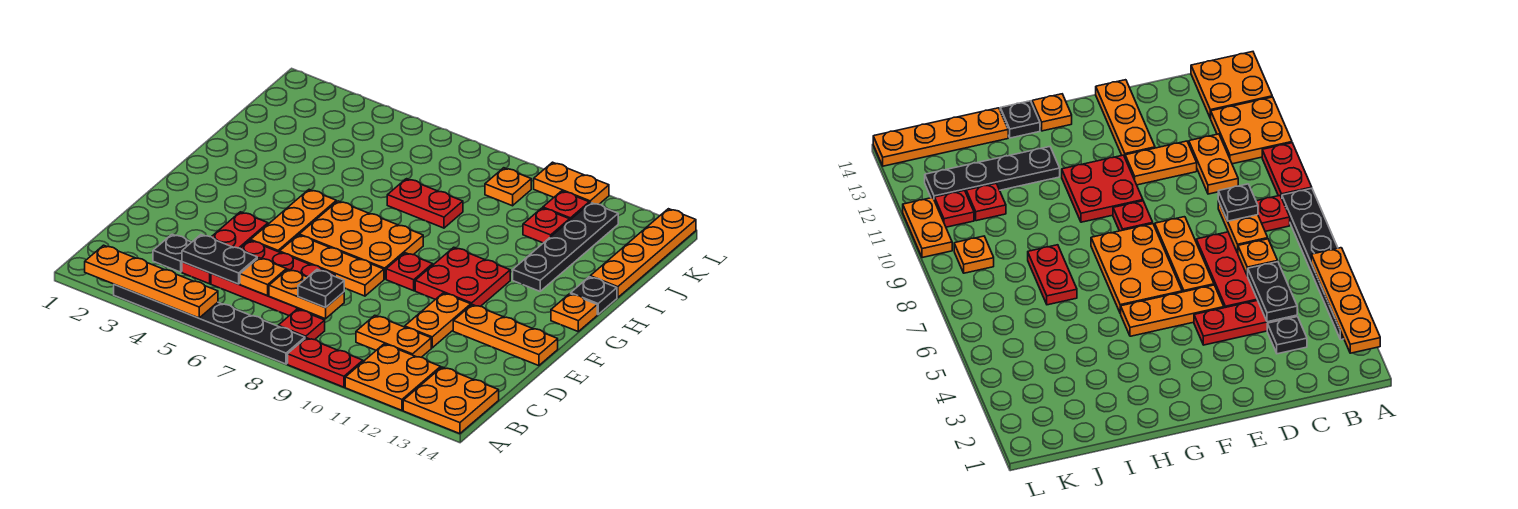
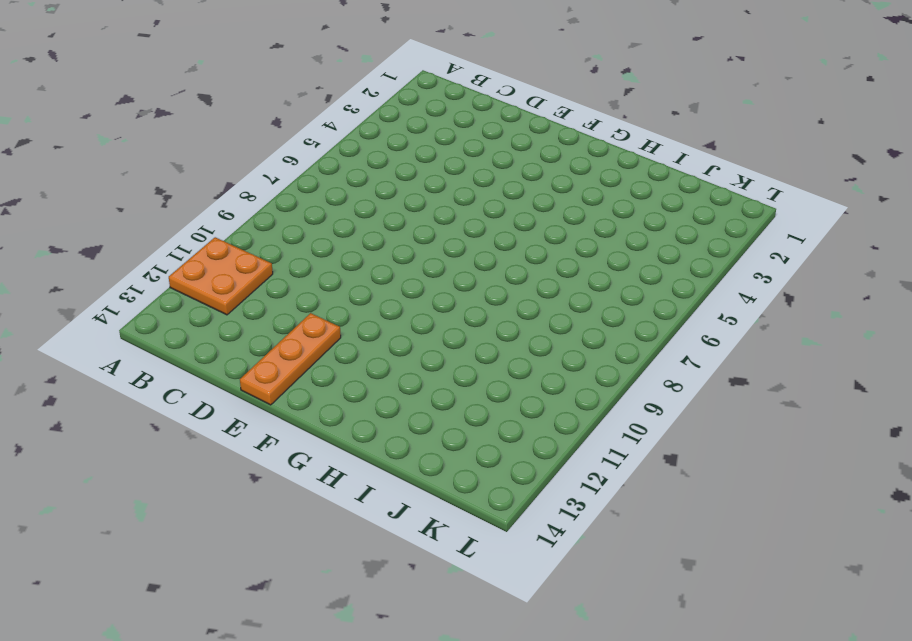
none -> black plate A3:A8 level 1
none -> red plate A9:A10 level 1
none -> orange plate A13:B14 level 1
none -> red plate B8 level 1

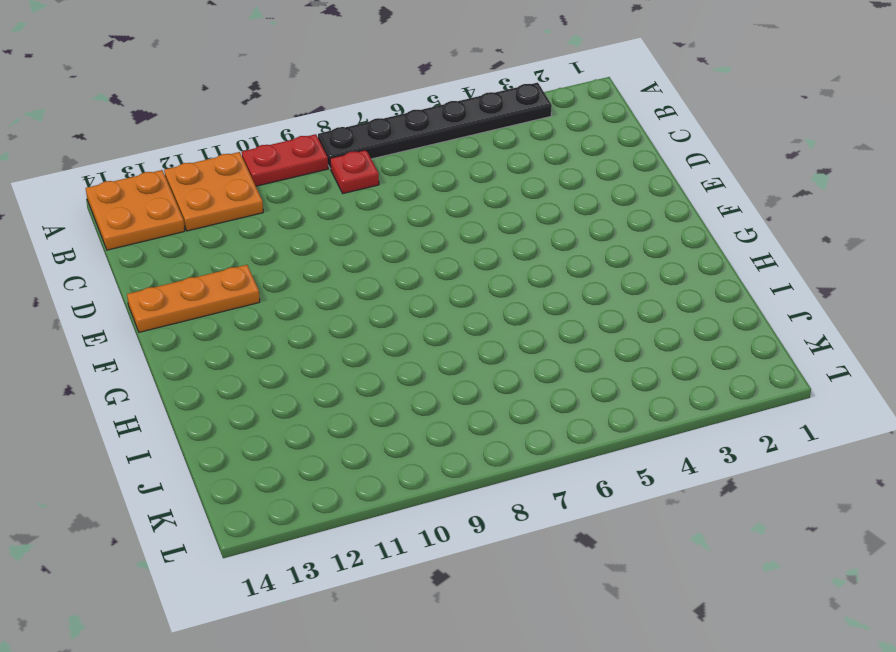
none -> black plate C3 level 1
none -> red plate C4:E4 level 1
none -> red plate C5:D7 level 1
none -> orange plate C10:C11 level 1

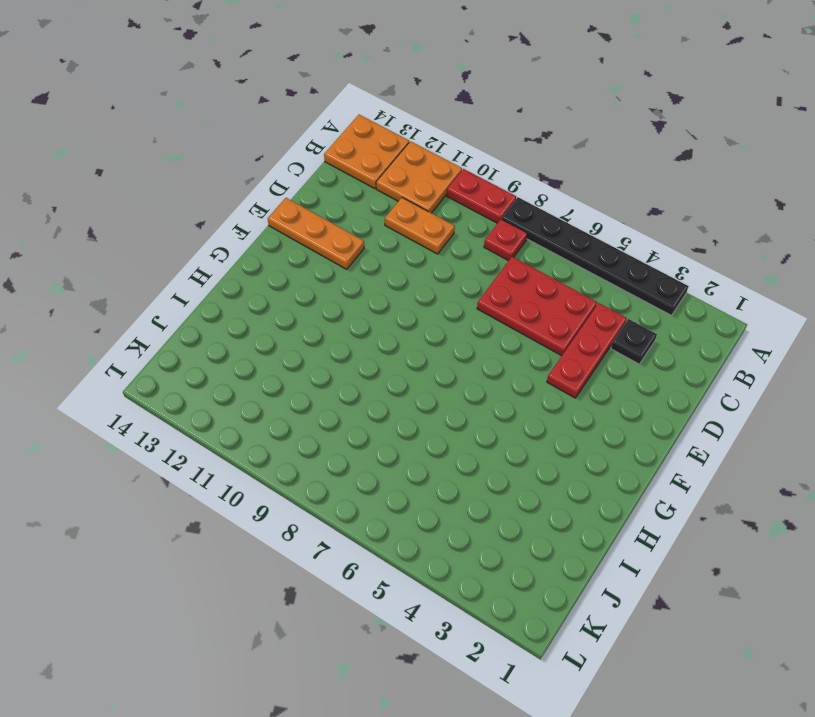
none -> orange plate D11:E11 level 1
none -> orange plate E5:G5 level 1
none -> orange plate E6:E8 level 1
none -> orange plate F6:G8 level 1

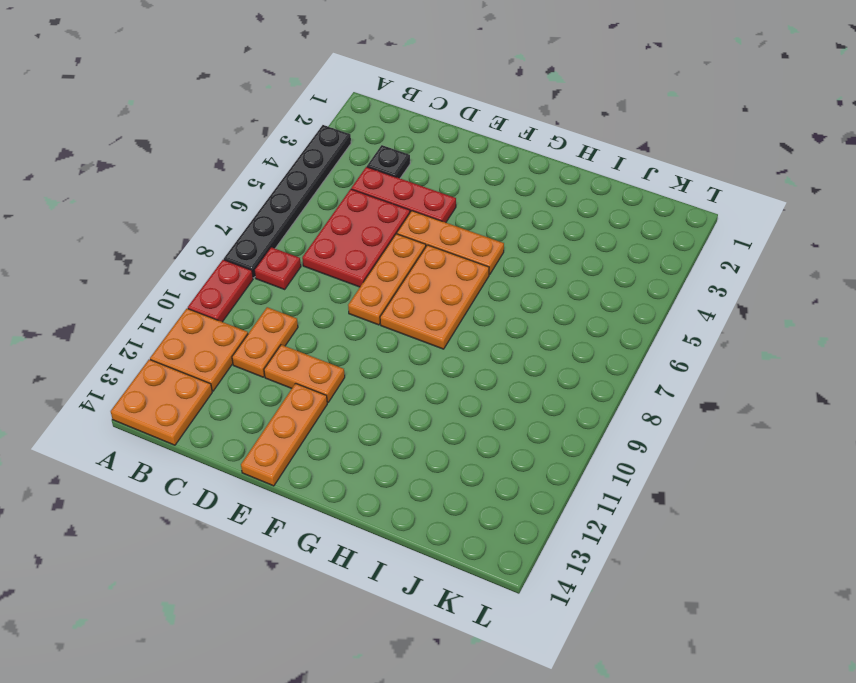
none -> red plate F9 level 1
none -> red plate F10:G11 level 1
none -> orange plate G14 level 1
none -> black plate H12:K12 level 1

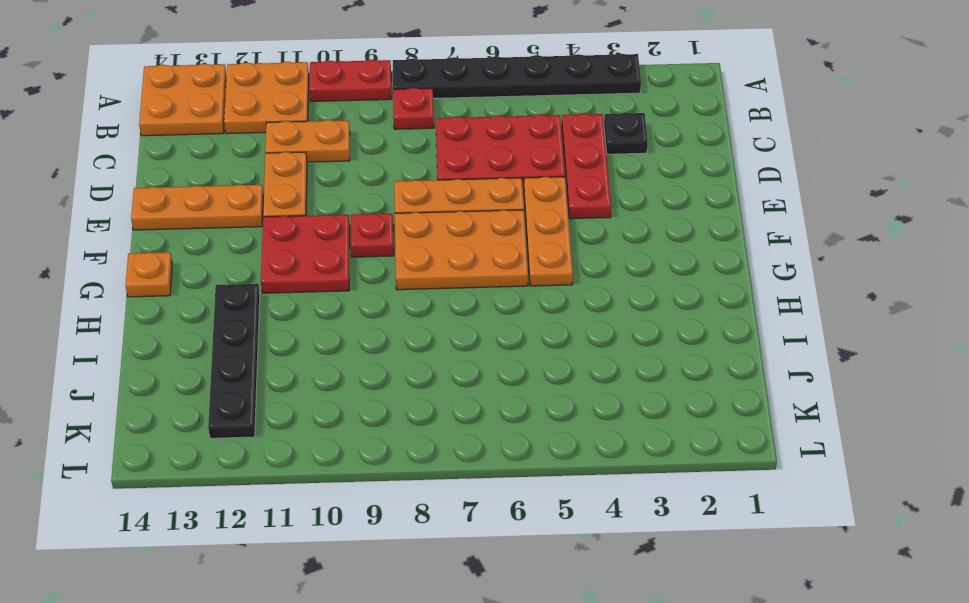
none -> black plate H14 level 1
none -> red plate I7:I8 level 1
none -> orange plate I14:L14 level 1
none -> red plate J11 level 1

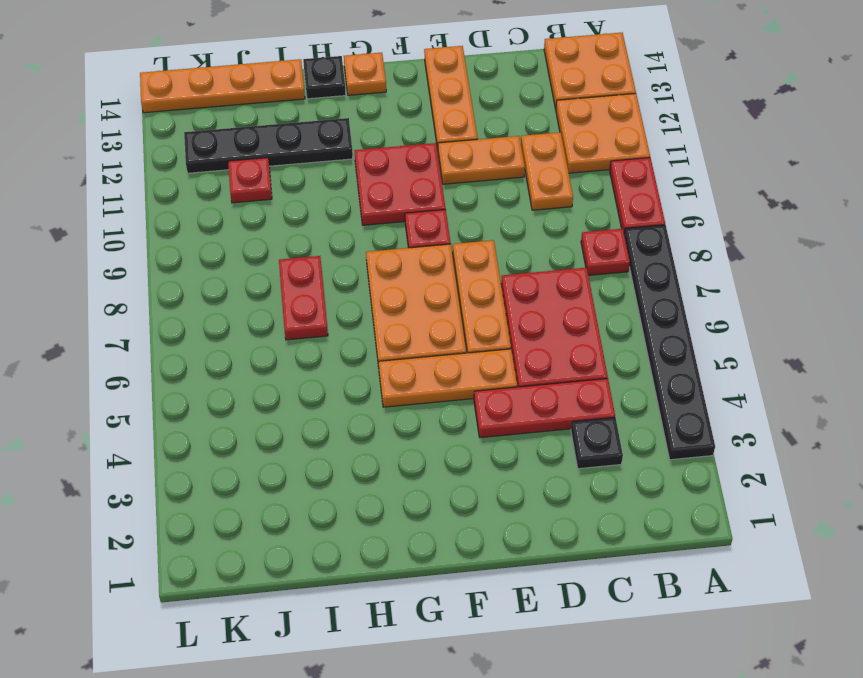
none -> orange plate K9 level 1
none -> red plate K11 level 1
none -> orange plate L10:L11 level 1
none -> orange plate A2:A5 level 2

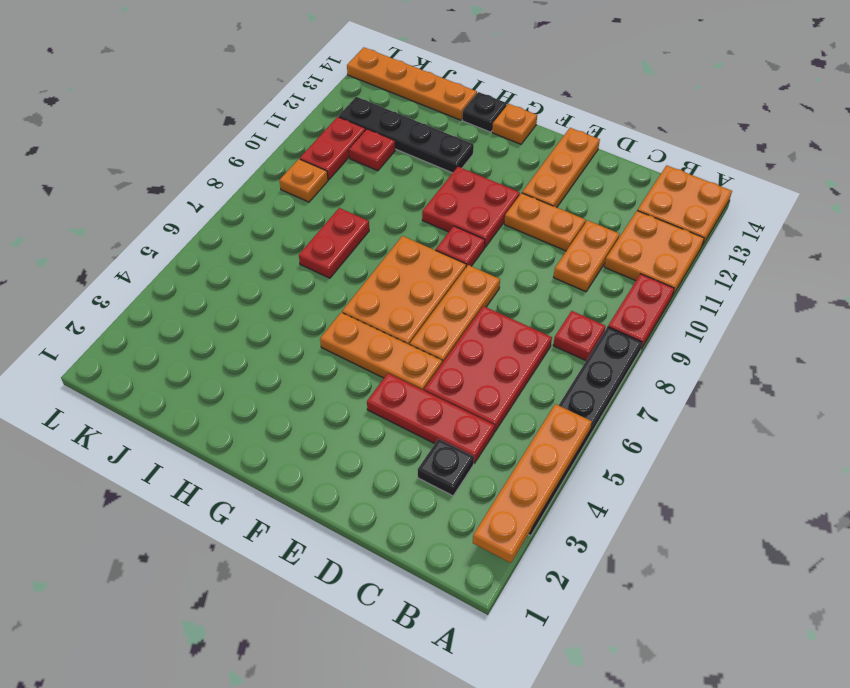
red plate K10:K11 level 1 -> red plate K11 level 1
none -> orange plate L10:L11 level 1
none -> black plate C4:C5 level 2
none -> orange plate C6 level 2
none -> orange plate C7:C8 level 2

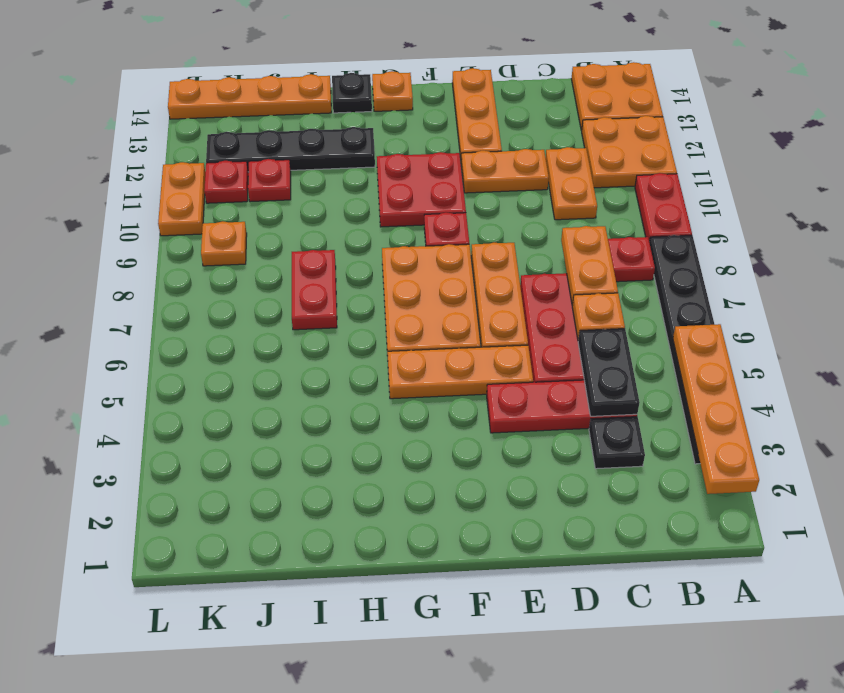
none -> black plate C8 level 3

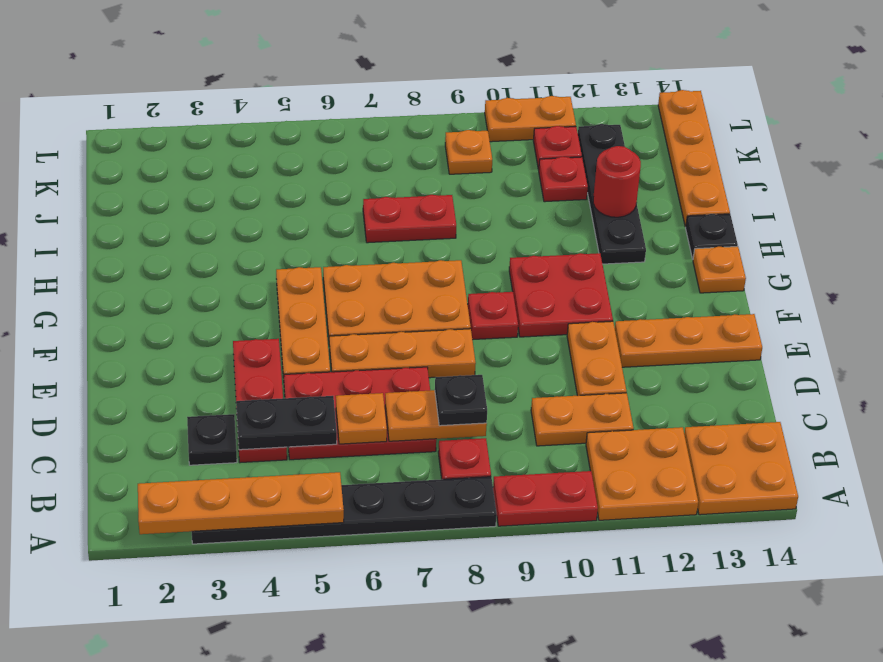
red round brick I12 level 2 -> none

